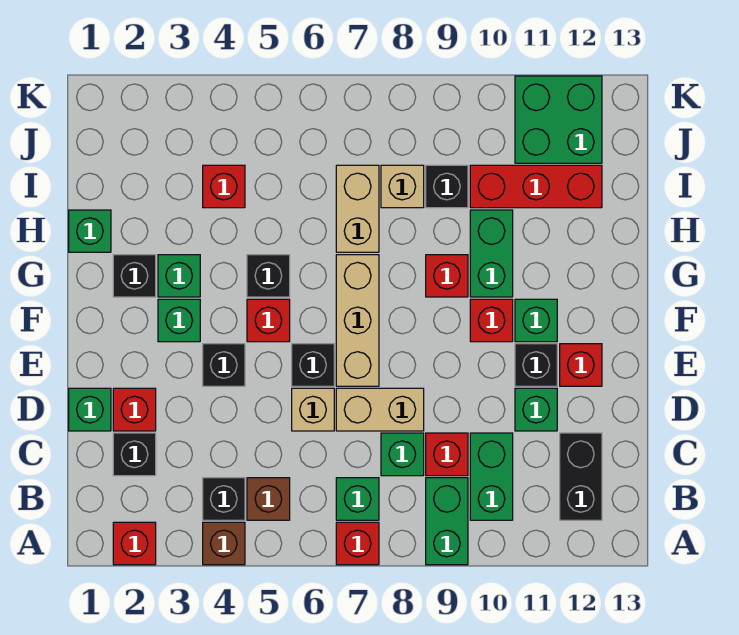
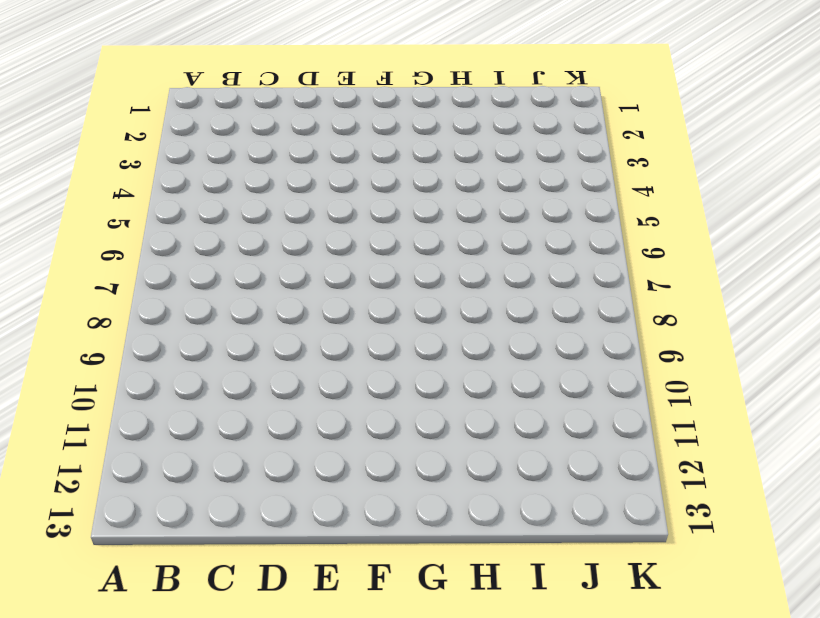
none -> red brick A2 level 1
none -> brown brick A4 level 1
none -> red brick A7 level 1
none -> green brick A9:B9 level 1

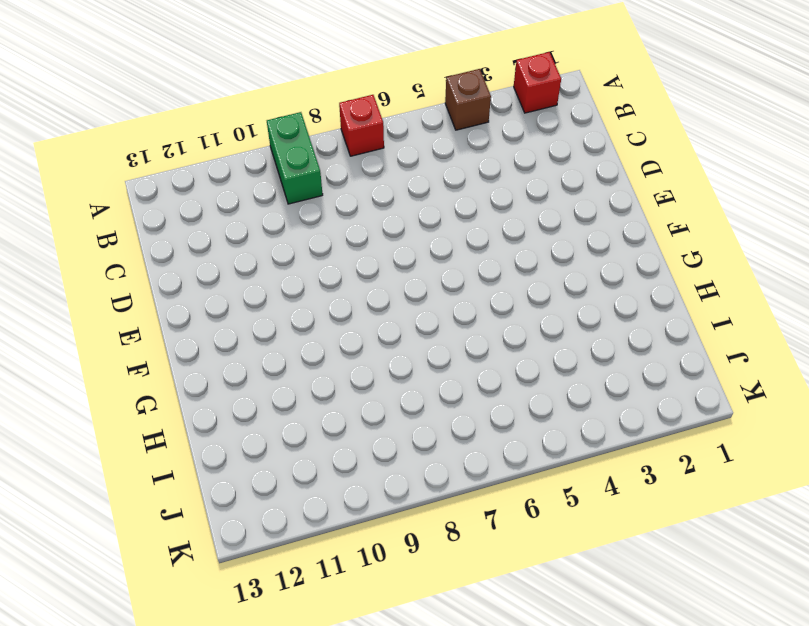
none -> black brick B4 level 1
none -> brown brick B5 level 1
none -> green brick B7 level 1
none -> green brick B10:C10 level 1

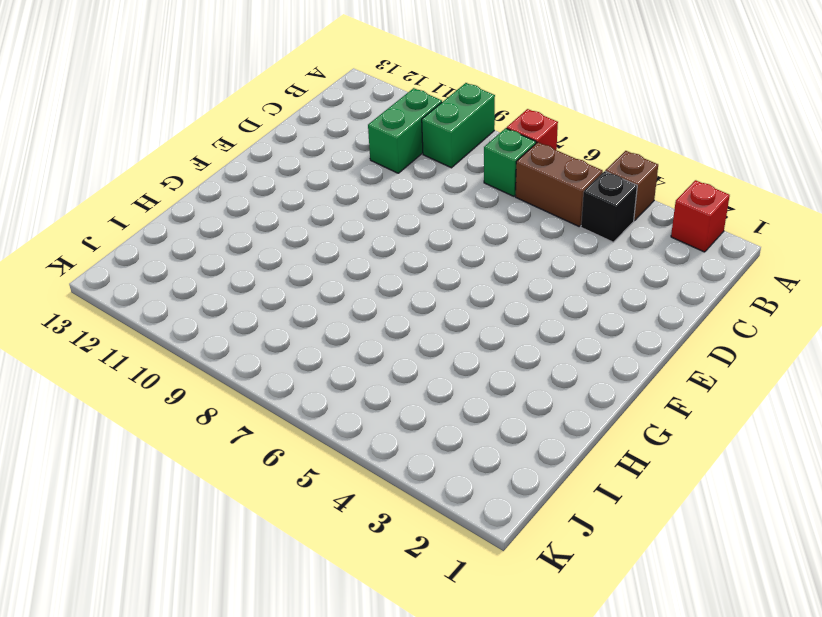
brown brick B5:B6 level 1 -> brown brick B5 level 1
none -> black brick B12:C12 level 1
none -> black brick C2 level 1
none -> green brick C8 level 1
none -> red brick C9 level 1

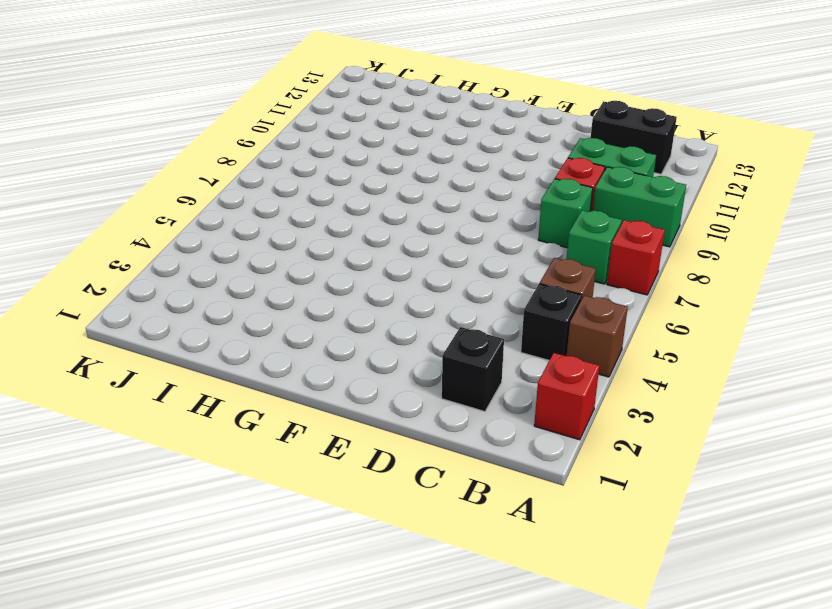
none -> green brick D1 level 1
none -> red brick D2 level 1
none -> tan brick D6 level 1
none -> tan brick D7:D8 level 1

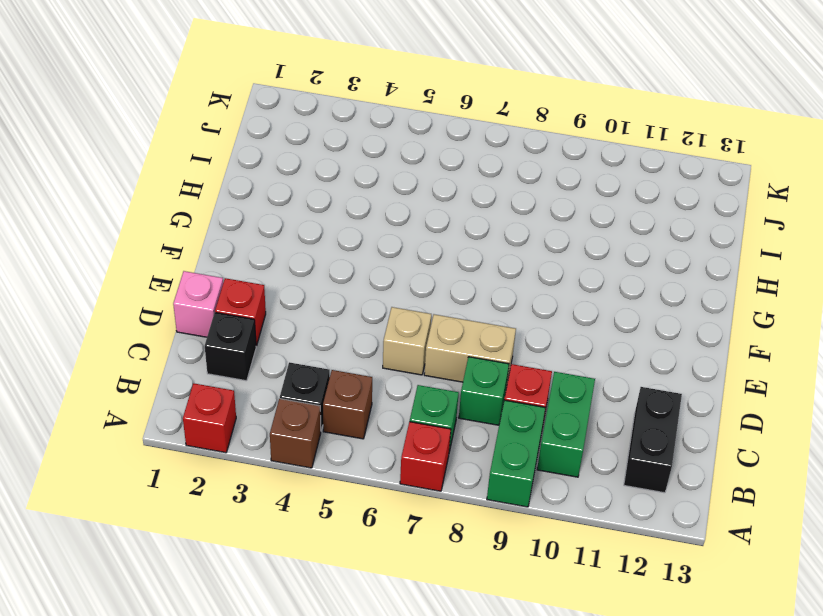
pink brick D1 level 1 -> green brick D1 level 1
none -> green brick D11 level 1
none -> black brick E4 level 1
none -> black brick E6 level 1
none -> tan brick E7:G7 level 1

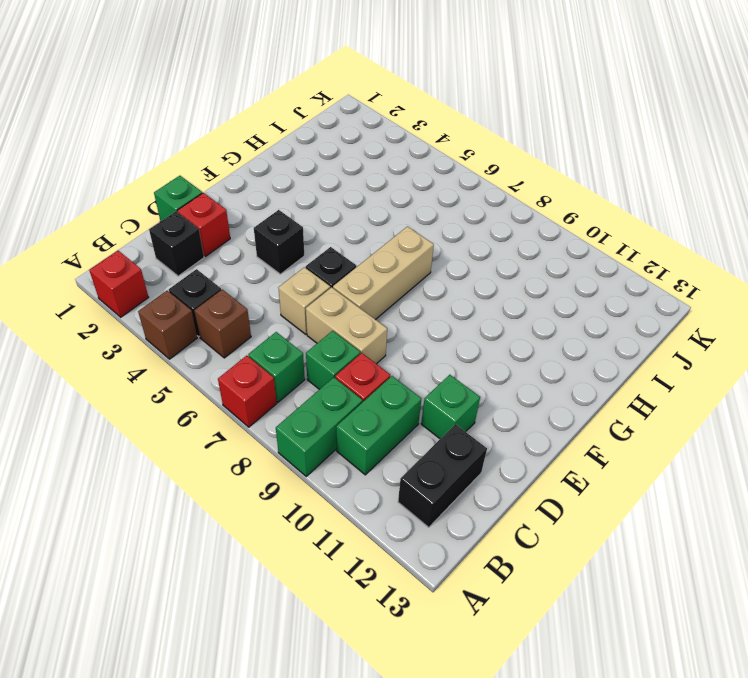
none -> black brick E11 level 1
none -> red brick E12 level 1
none -> green brick F3 level 1
none -> red brick F5 level 1

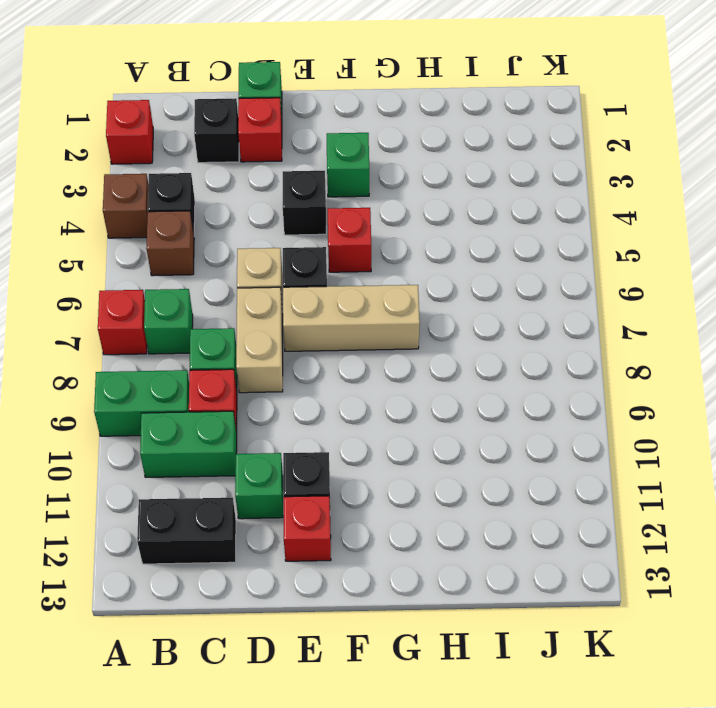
none -> red brick F10 level 1
none -> green brick F11 level 1
none -> black brick G2 level 1
none -> green brick G3 level 1

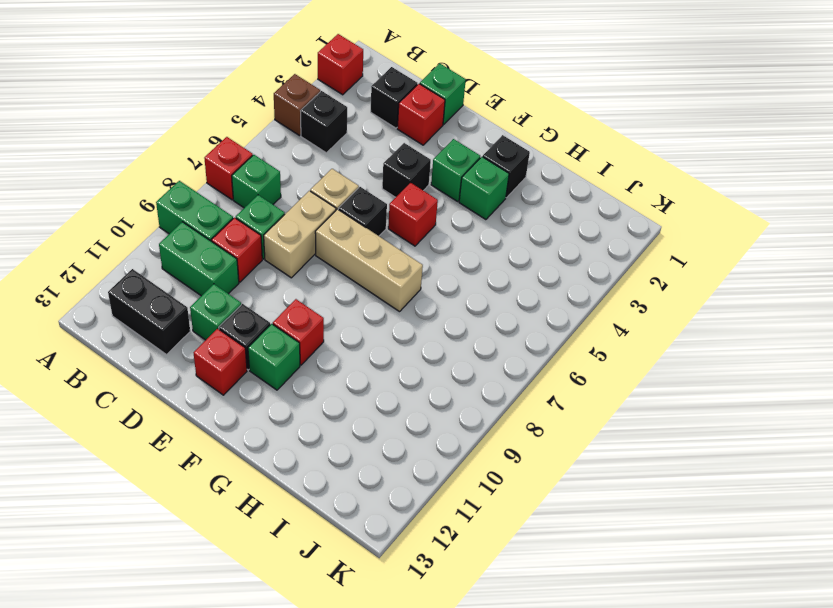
none -> brown brick B5 level 1
none -> black brick G5 level 1
none -> red brick G9 level 1
none -> green brick G10:H10 level 1

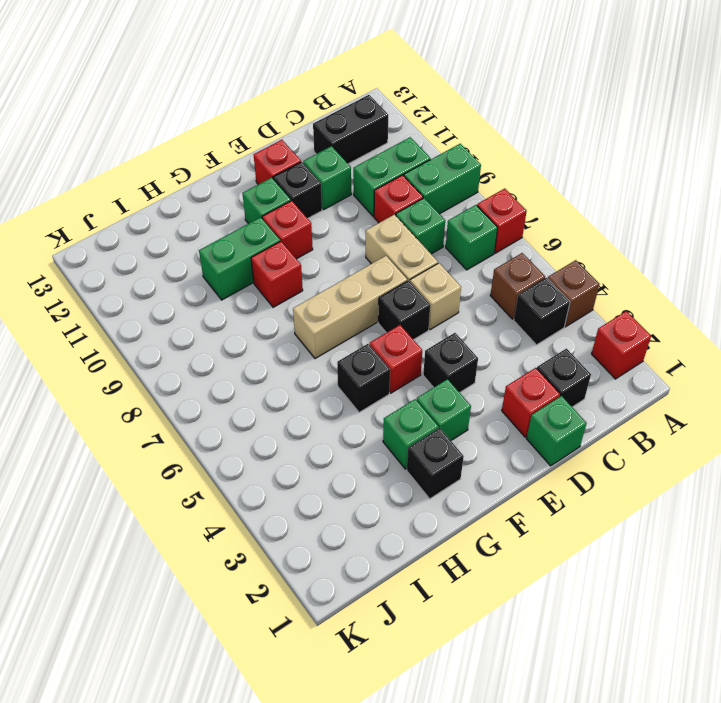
none -> green brick H1 level 1
none -> tan brick H7:I7 level 1
none -> red brick I4 level 1
none -> tan brick I8 level 1

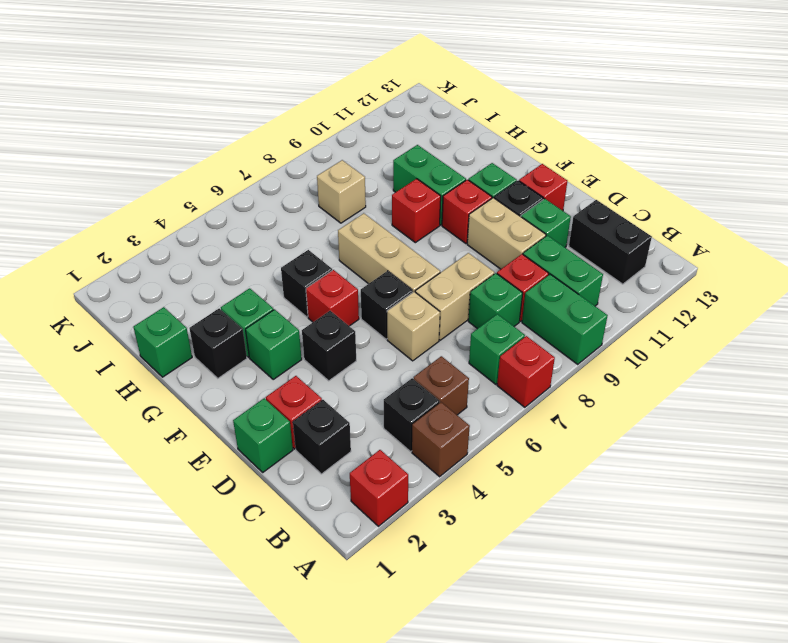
tan brick D10:E10 level 1 -> tan brick H7:I7 level 1
none -> red brick I4 level 1
none -> black brick I9 level 1
none -> red brick I10:I12 level 1
none -> green brick J11:K12 level 1

